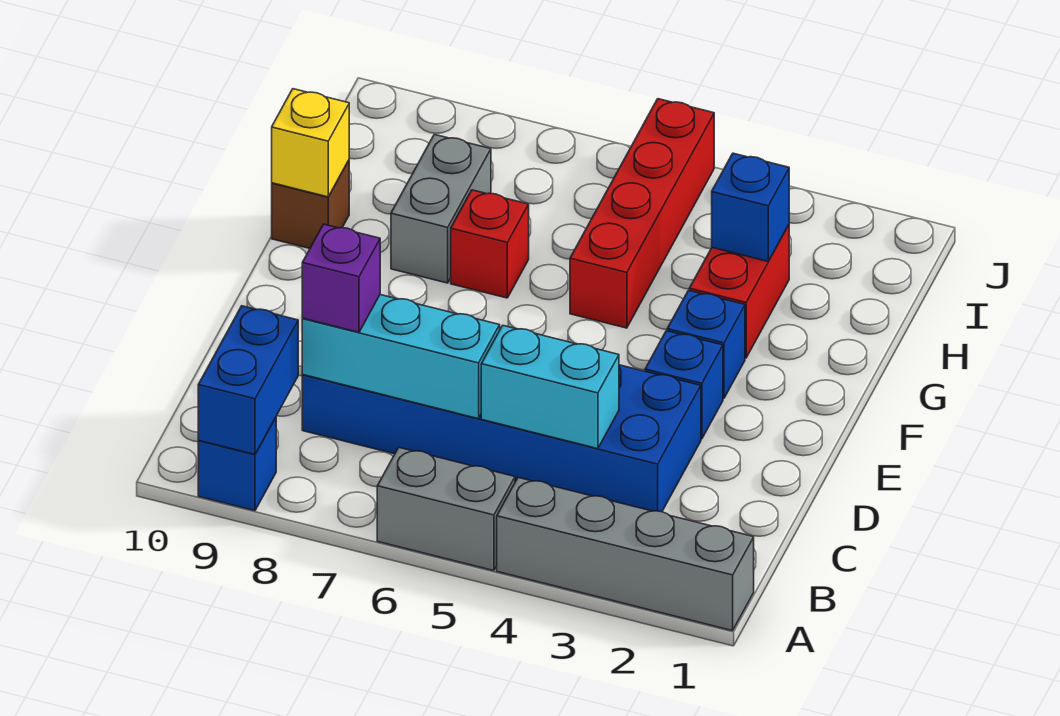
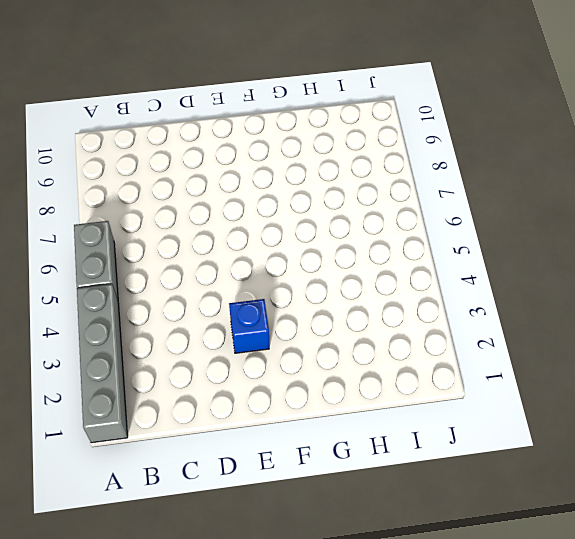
none -> blue brick A9 level 1
none -> blue brick C3:D8 level 1
none -> blue brick F3 level 1

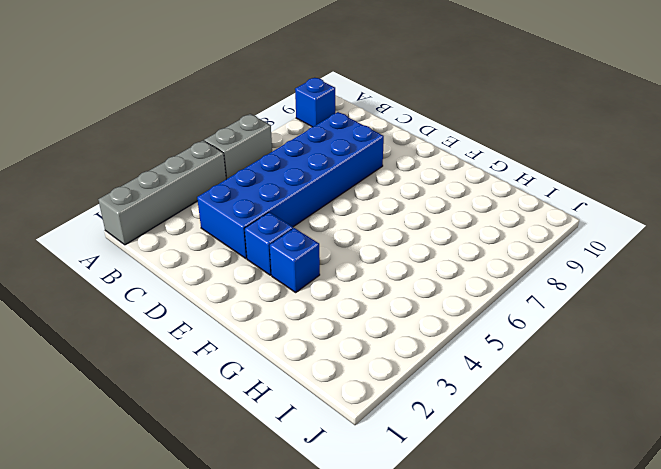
none -> red brick G3:H3 level 1
none -> red brick G5:J5 level 1
none -> red brick G7 level 1

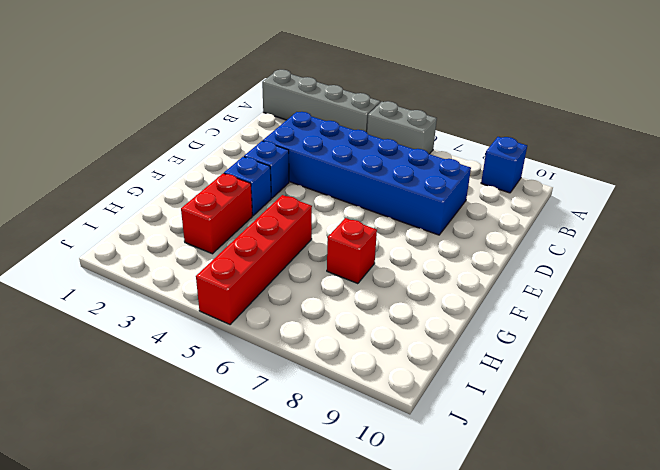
none -> grey brick G8:H8 level 1
none -> brown brick G10 level 1
none -> blue brick A9:B9 level 2

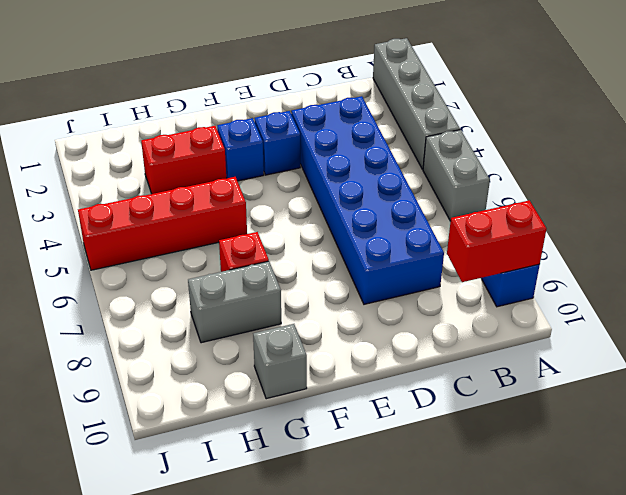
red brick A9:B9 level 2 -> blue brick A9:B9 level 2
grey brick G10 level 1 -> brown brick G10 level 1
none -> cyan brick C4:C5 level 2
none -> cyan brick C6:C8 level 2
none -> yellow brick G10 level 2

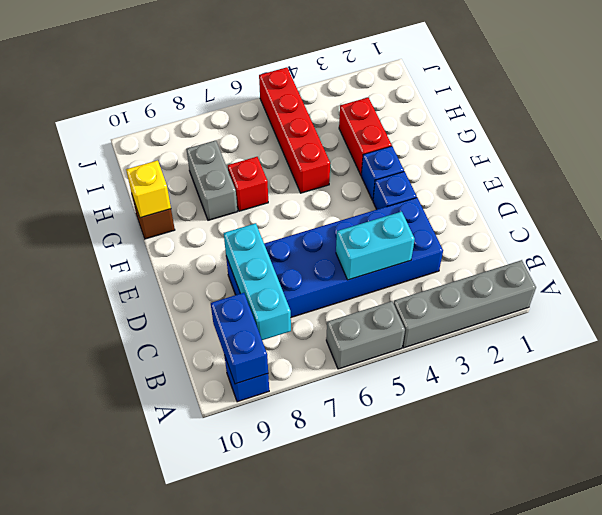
cyan brick B8:D8 level 2 -> cyan brick C6:C8 level 2
none -> blue brick H3 level 2
none -> purple brick C8 level 3

